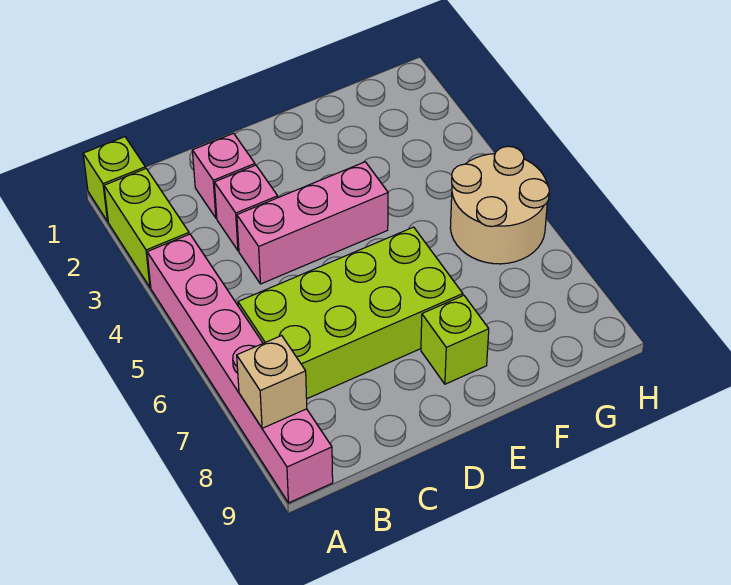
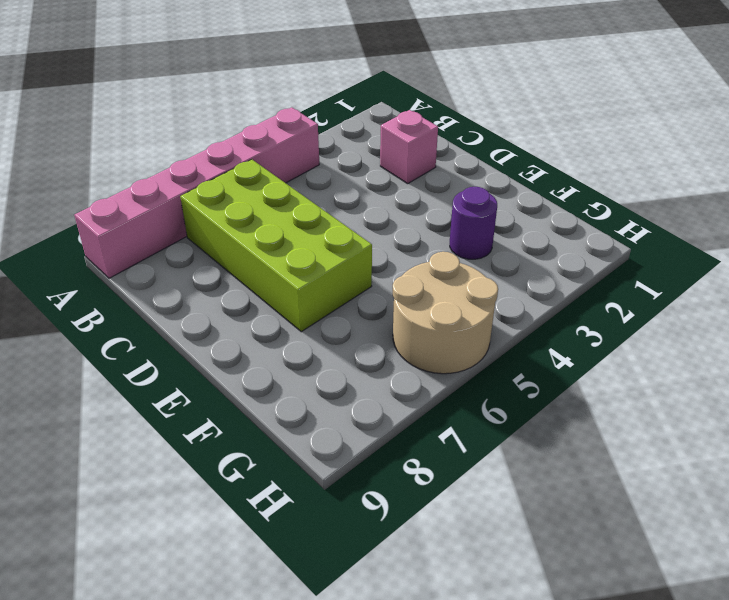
purple round brick F3 level 1 -> none
none -> lime brick A1 level 1
none -> lime brick A2:A3 level 1

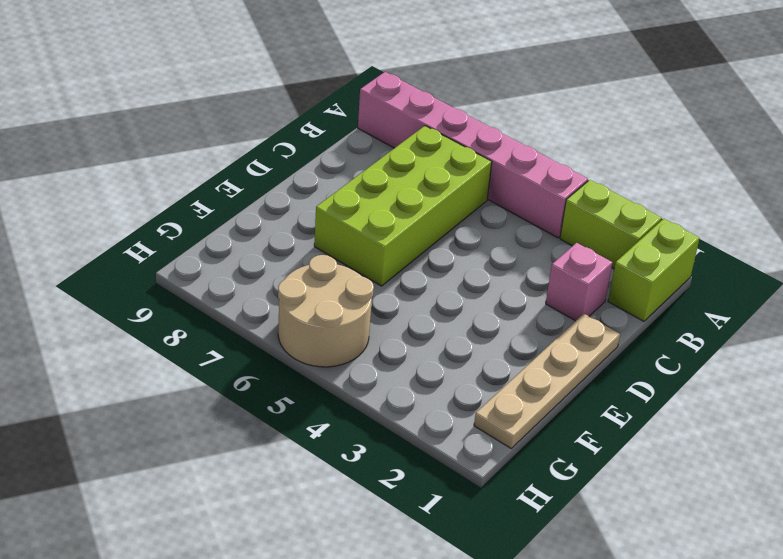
lime brick A1:B1 level 1 -> lime brick A1 level 1
tan plate D1:G1 level 1 -> none
none -> pink brick C3 level 1
none -> pink brick C4:E4 level 1

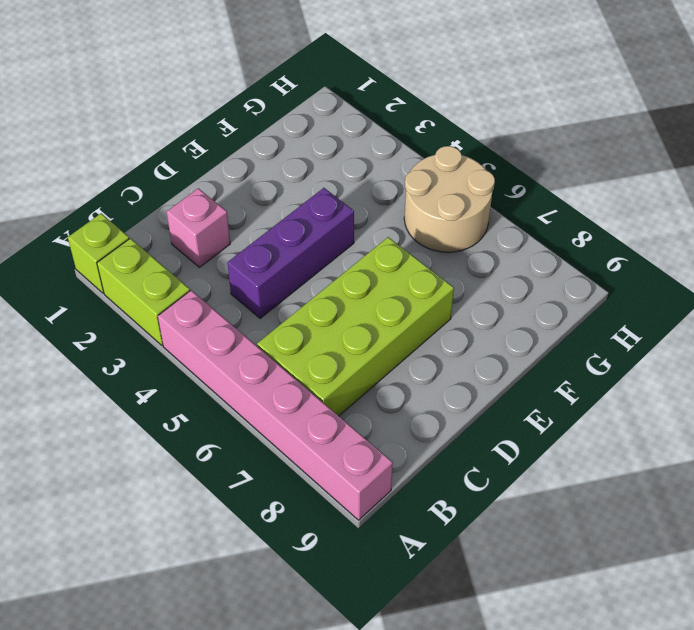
purple brick C4:E4 level 1 -> pink brick C4:E4 level 1
none -> pink brick C3 level 1
none -> lime brick E8 level 1

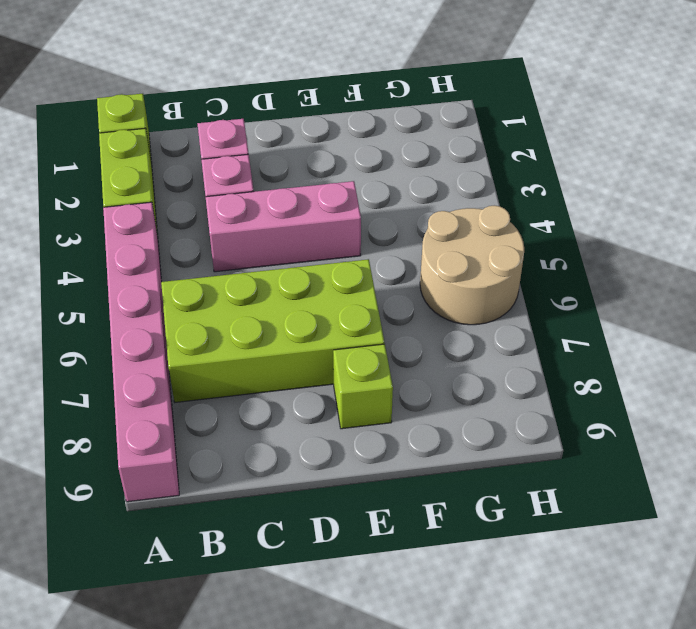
none -> tan brick A8 level 2

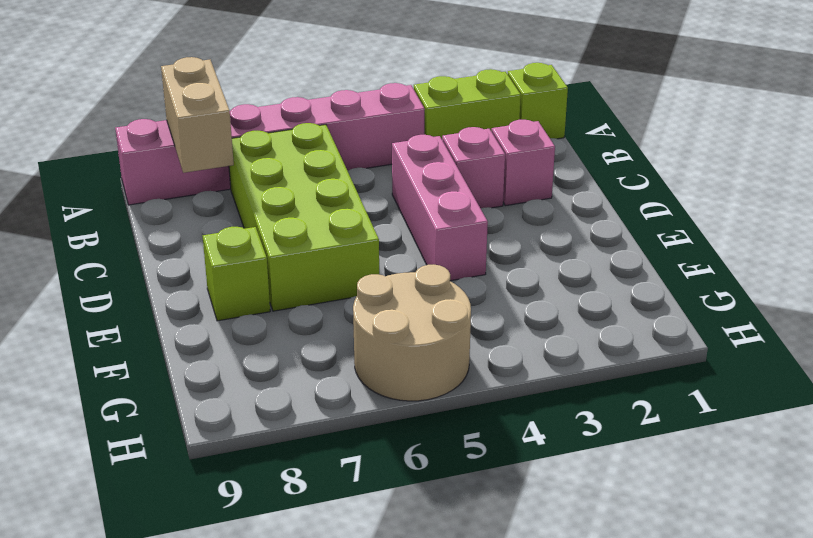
tan brick A8:B8 level 2 -> tan brick A8 level 2

